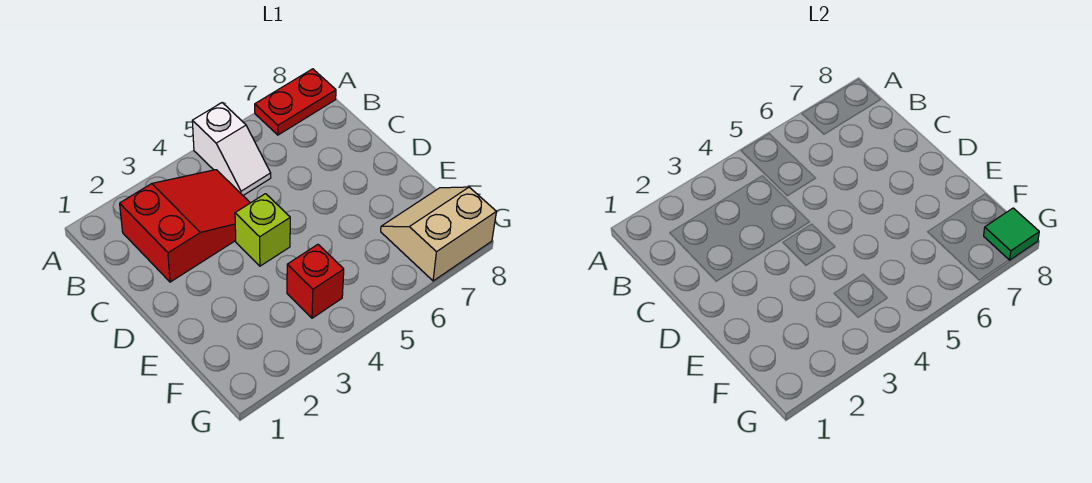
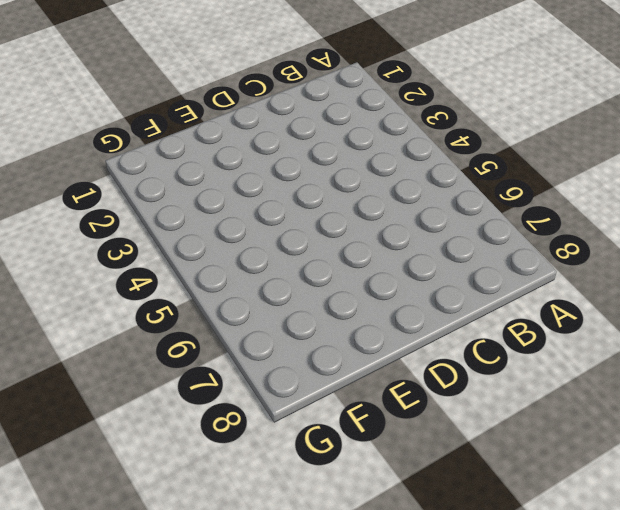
none -> white slope A5:B5 level 1 top A
none -> red plate A7:A8 level 1

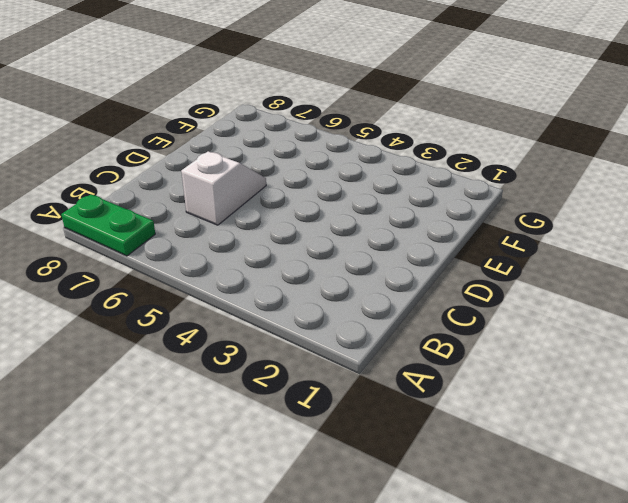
green plate A7:A8 level 1 -> red plate A7:A8 level 1
white slope C6:D6 level 1 top C -> white slope A5:B5 level 1 top A
none -> red slope B2:C4 level 1 top 2
none -> lime brick D4 level 1

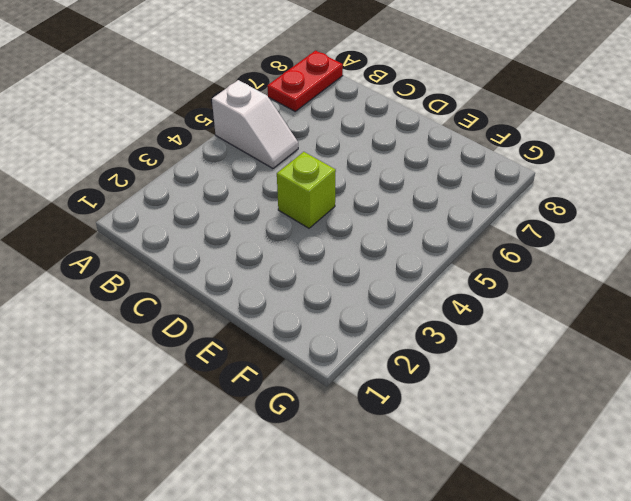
none -> red slope B2:C4 level 1 top 2
none -> red brick F4 level 1

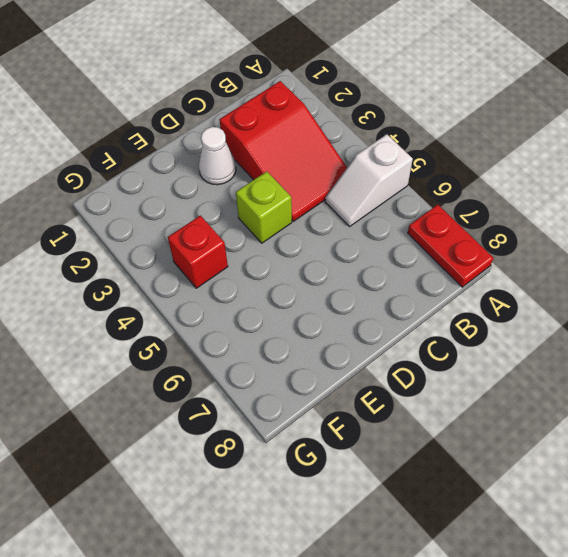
white cone D2 level 1 -> none
none -> tan slope F7:G8 level 1 top G
none -> green tile G8 level 2

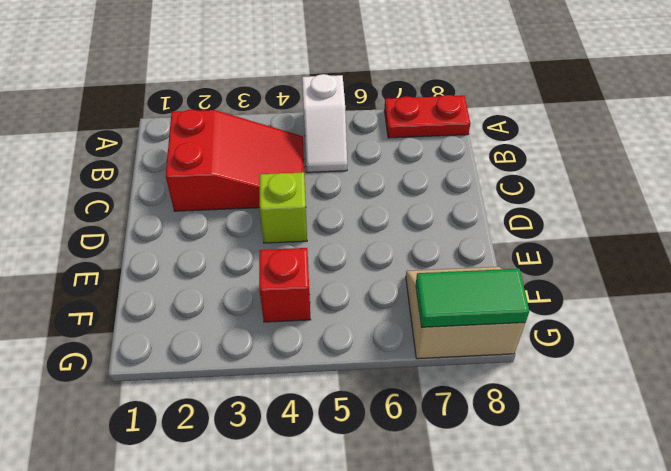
green tile G7:G8 level 2 -> green tile G8 level 2

